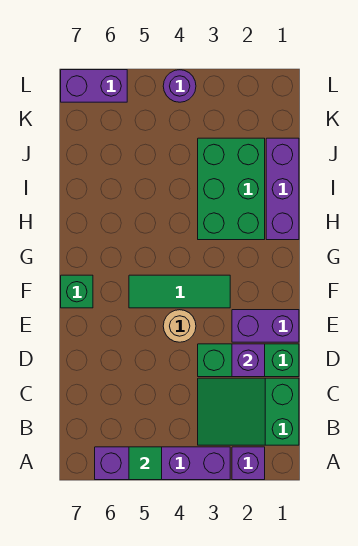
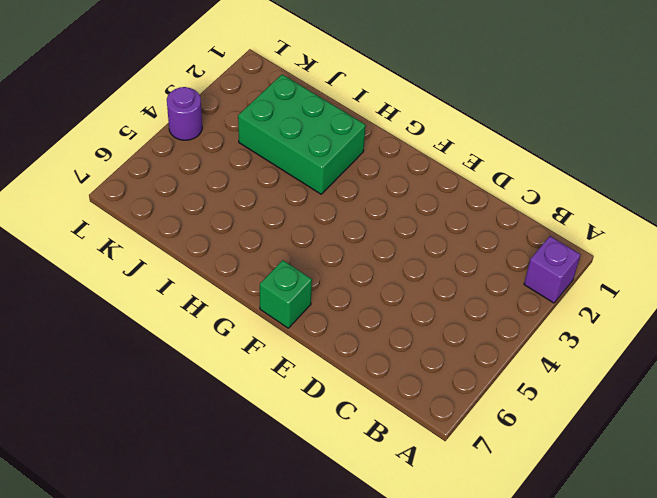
none -> purple brick A3:A6 level 1
none -> green slope B1:C3 level 1 top 1
none -> green brick D1:D3 level 1

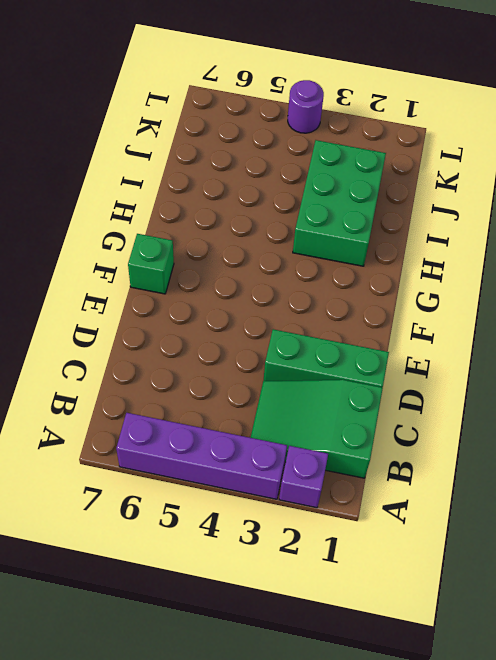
none -> purple brick E1:E2 level 1
none -> tan round brick E4 level 1
none -> green tile F3:F5 level 1

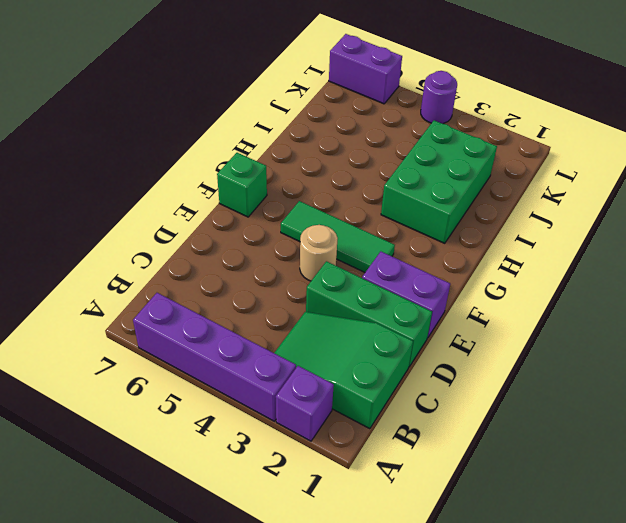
none -> purple brick H1:J1 level 1
none -> green tile A5 level 2
none -> purple brick D2 level 2

